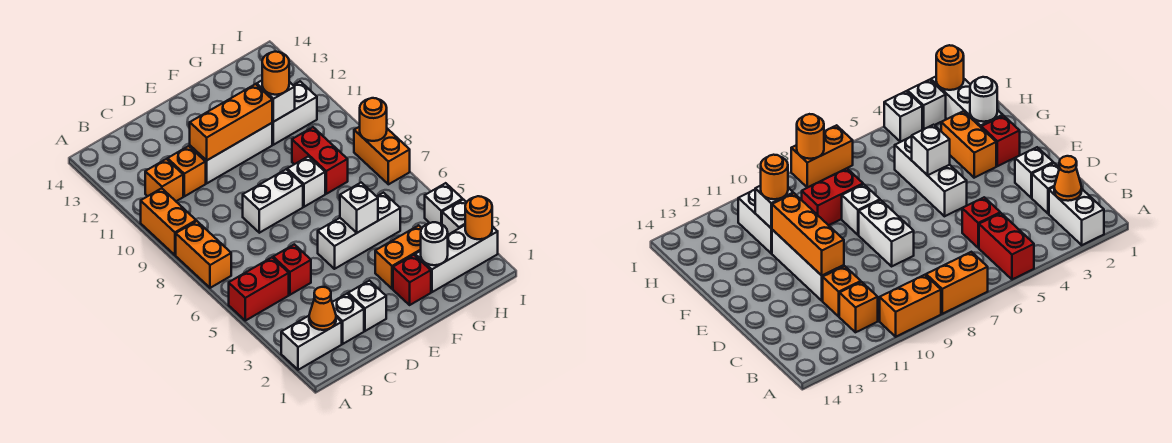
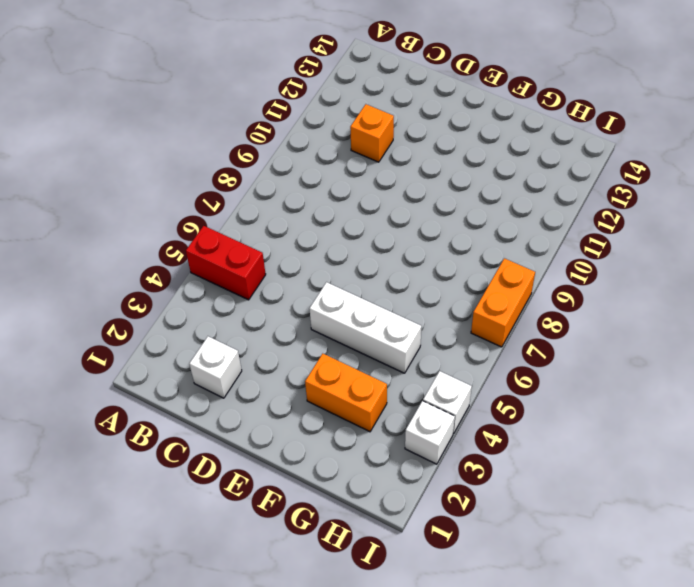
none -> white brick A2:B2 level 1
none -> orange brick A7:A8 level 1
none -> orange brick A9:A10 level 1

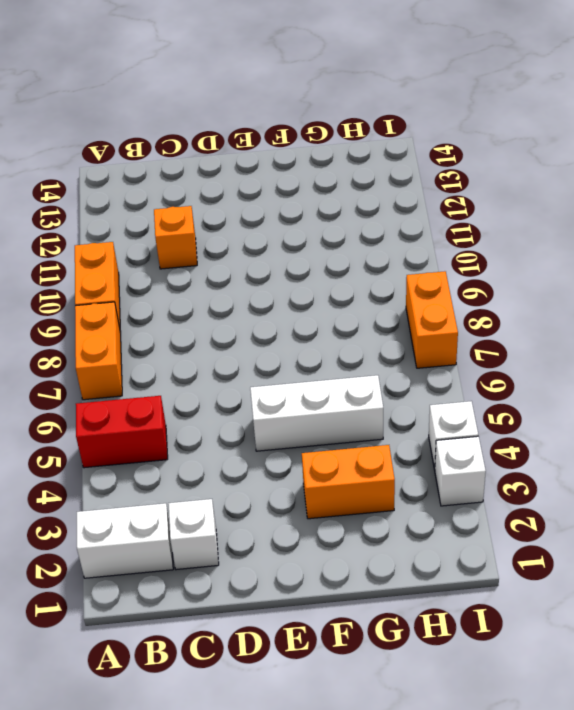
none -> orange brick B11 level 1
none -> red brick C5 level 1
none -> white brick D2 level 1

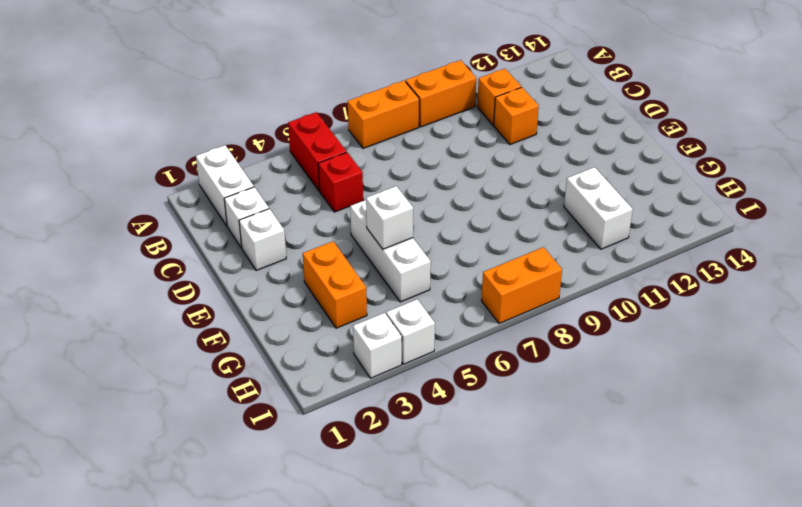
none -> white brick D8:E8 level 1
none -> white brick D11:F11 level 1
none -> red brick F2 level 1

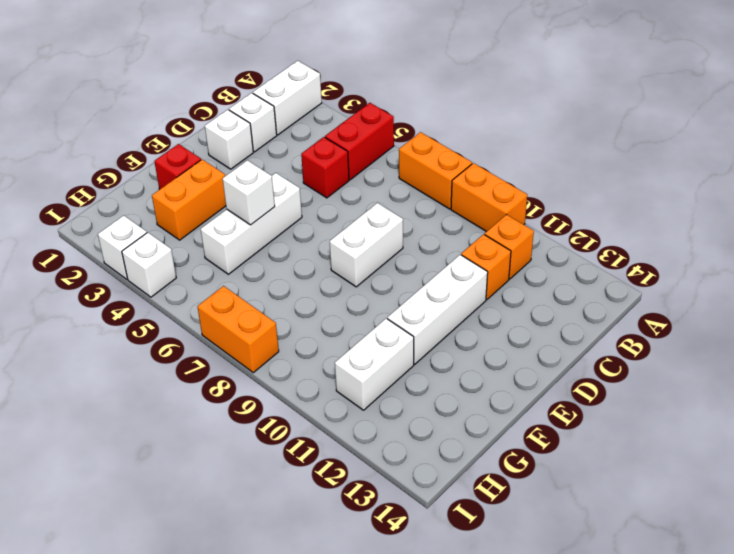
none -> white brick F8 level 1
none -> white brick G2:I2 level 1
none -> red brick G8:G9 level 1

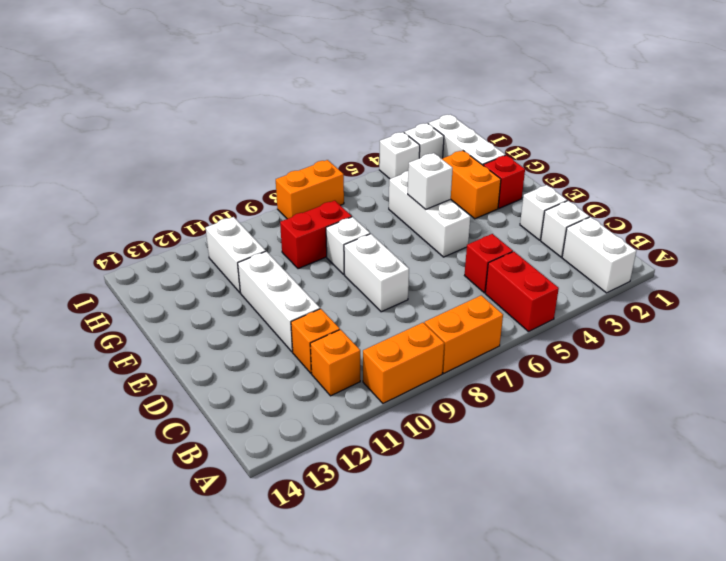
none -> orange cone B2 level 2
none -> orange brick D11:F11 level 2
none -> white round brick G2 level 2

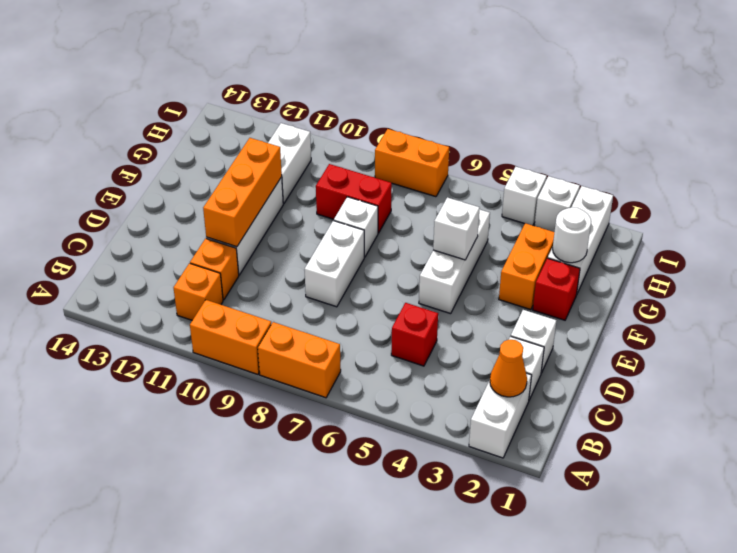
none -> red brick A5:B5 level 1
none -> white brick G11 level 2
none -> orange round brick I2 level 2

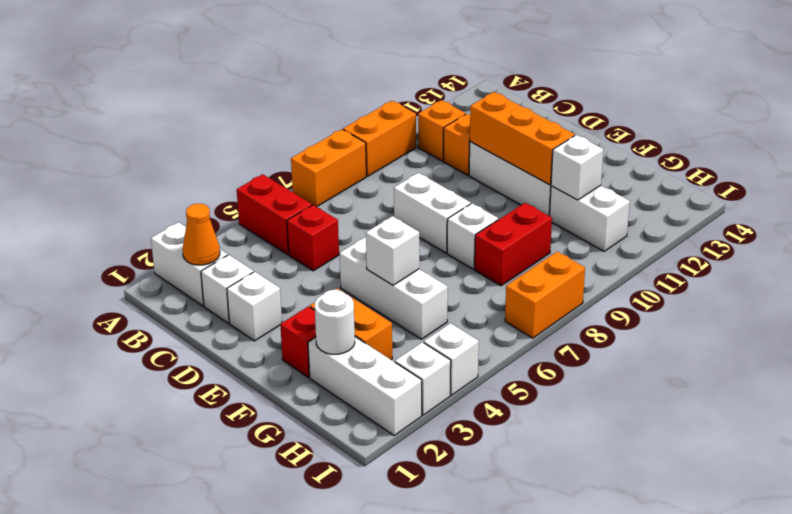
none -> orange round brick I2 level 2
none -> orange round brick I8 level 2
none -> orange round brick G11 level 3

